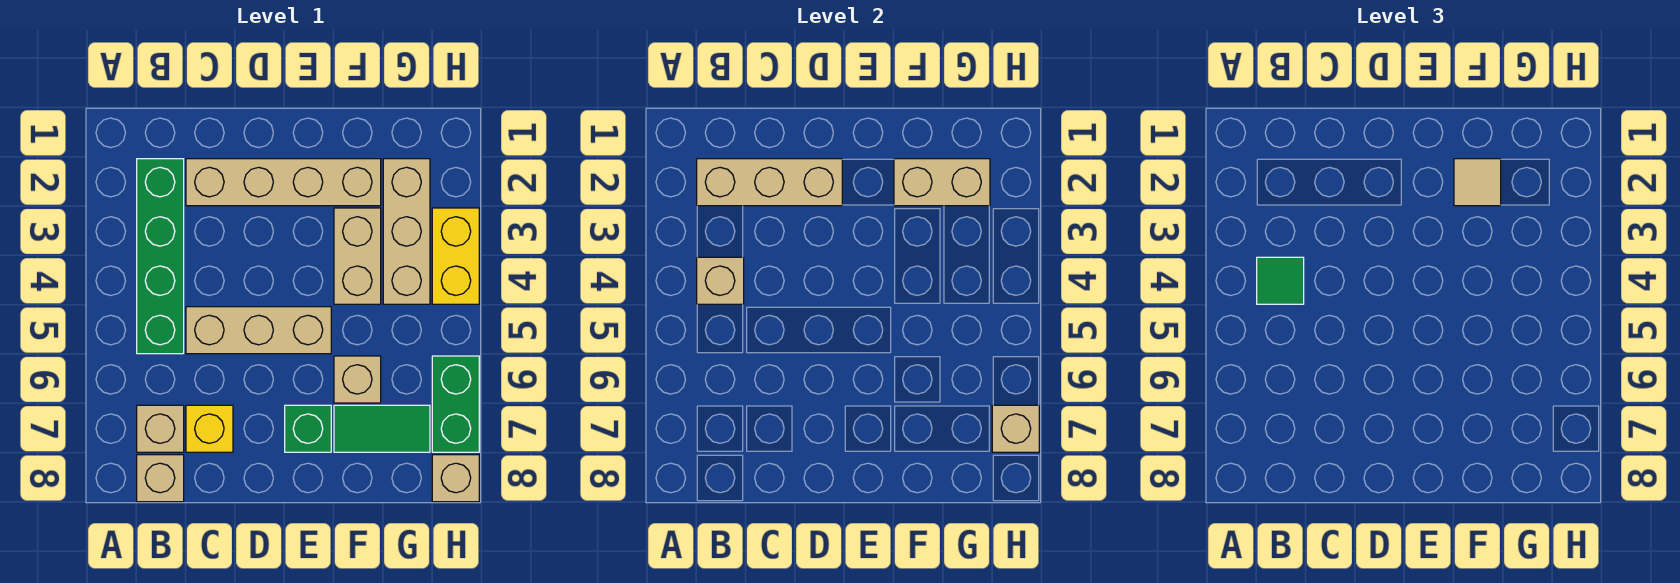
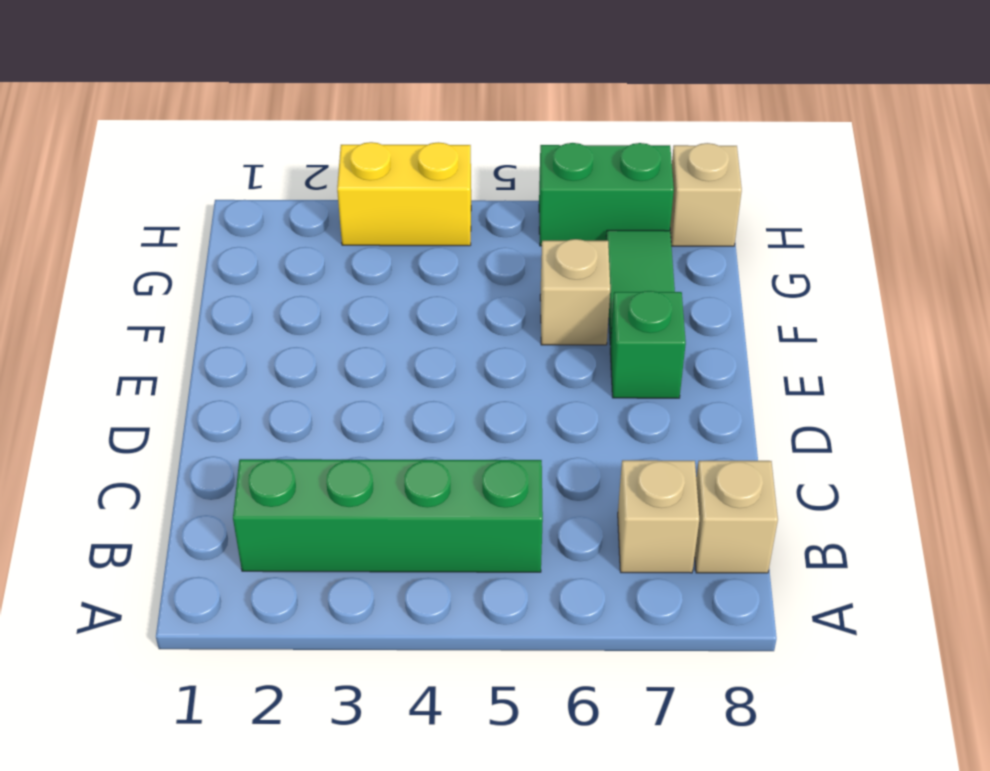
none -> tan brick C2:F2 level 1
none -> tan brick C5:E5 level 1
none -> yellow brick C7 level 1

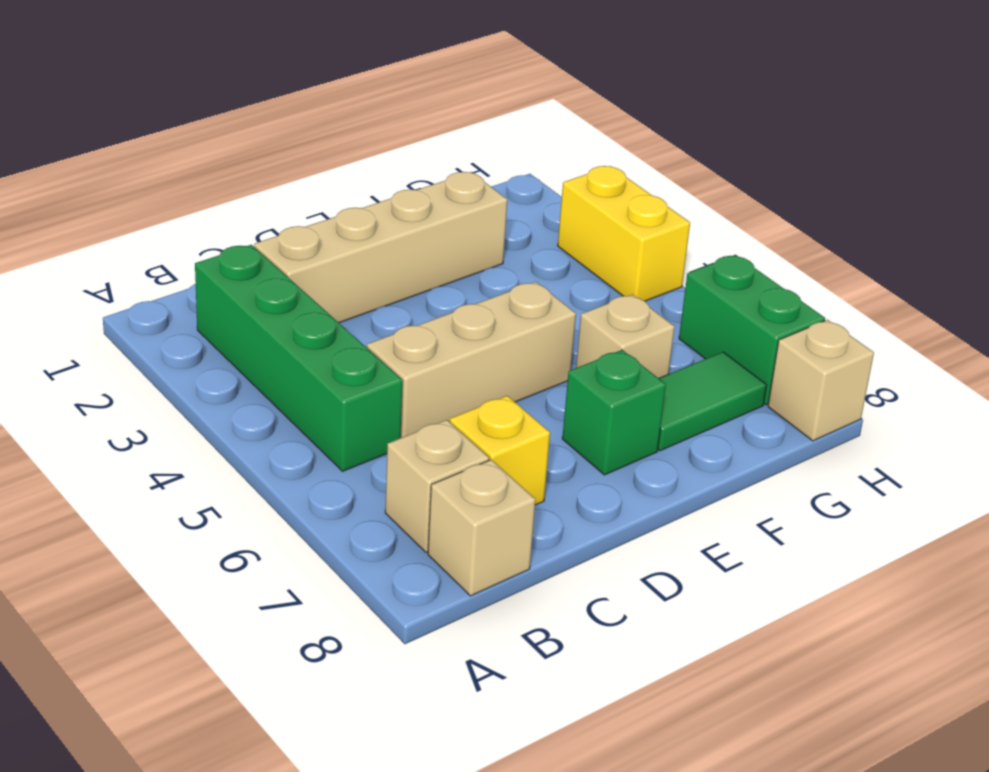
none -> tan brick F3:F4 level 1
none -> tan brick G2:G4 level 1
none -> tan brick B2:D2 level 2

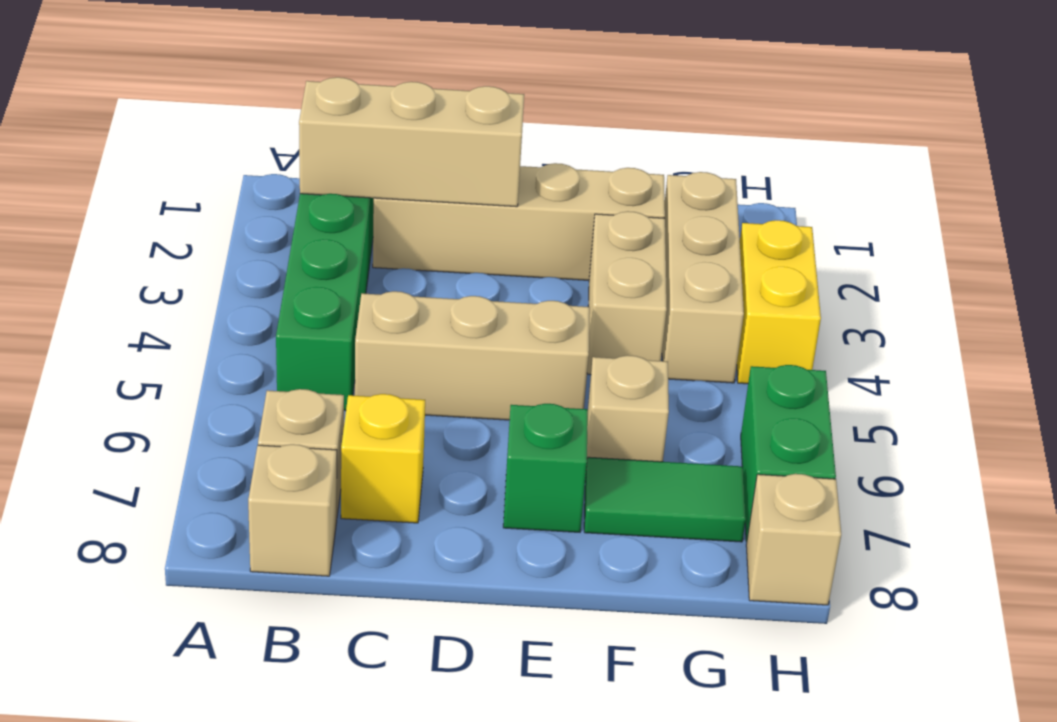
none -> tan brick B4 level 2
none -> tan brick F2:G2 level 2
none -> tan brick H7 level 2

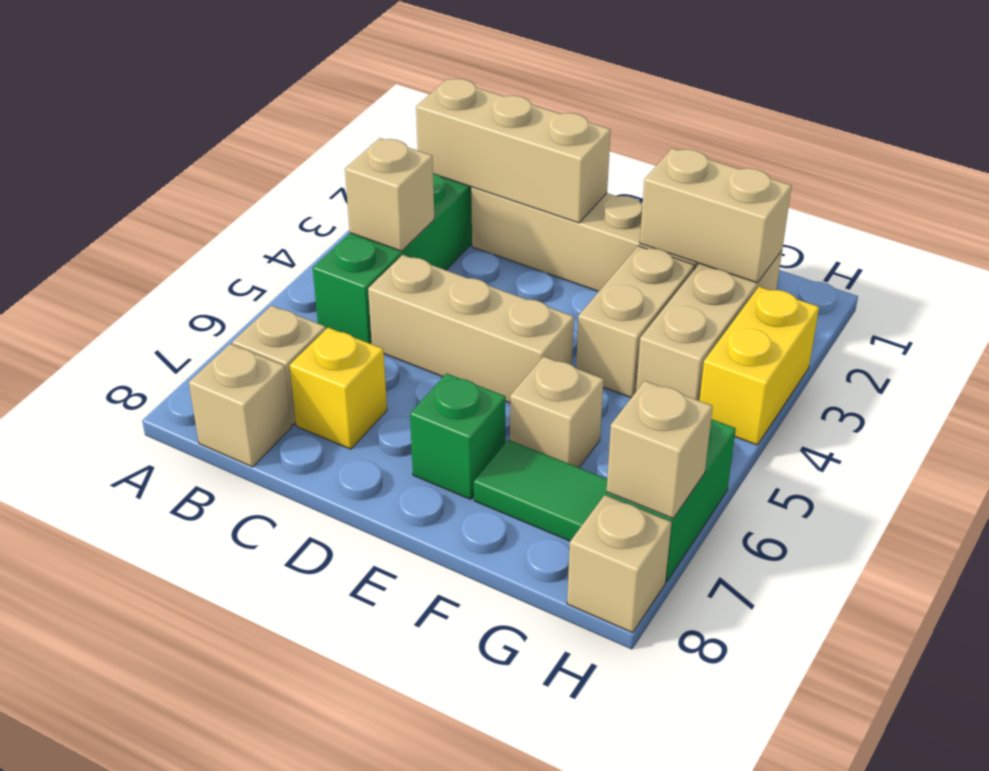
none -> green tile B4 level 3
none -> tan tile F2 level 3

